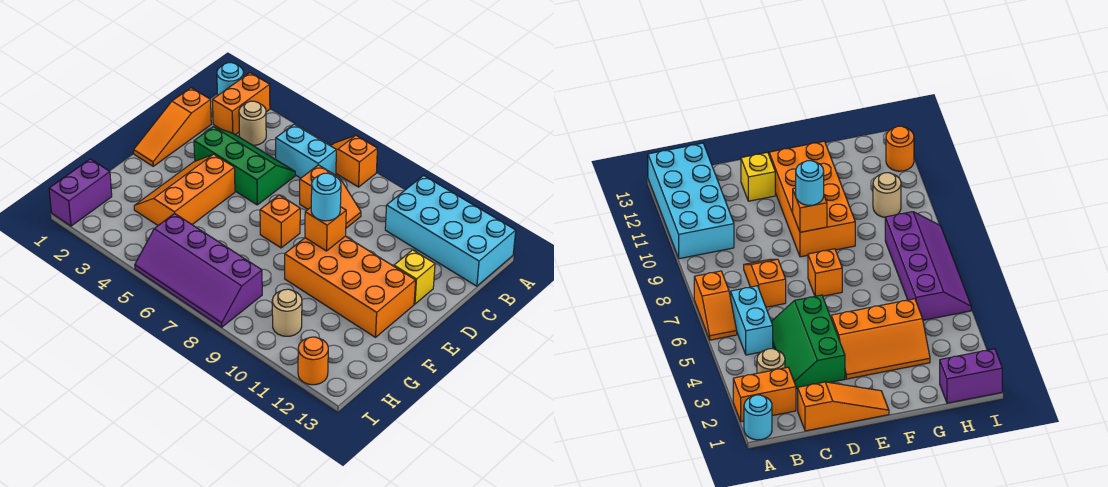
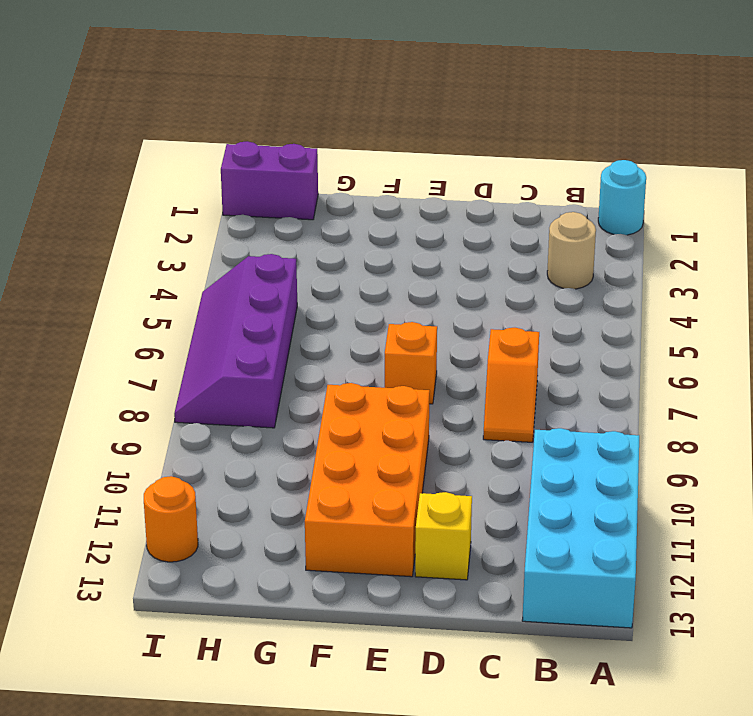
none -> orange brick A2:B2 level 1
none -> orange slope A6:A7 level 1 top 7
none -> cyan brick B5:B6 level 1

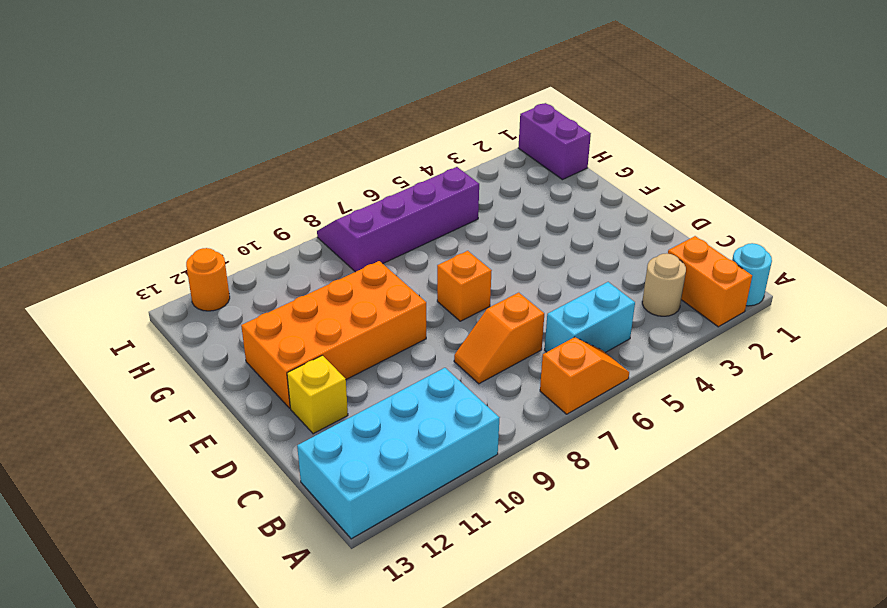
none -> orange slope C1:E1 level 1 top C
none -> green slope C3:D5 level 1 top D
none -> orange slope E3:G4 level 1 top 4

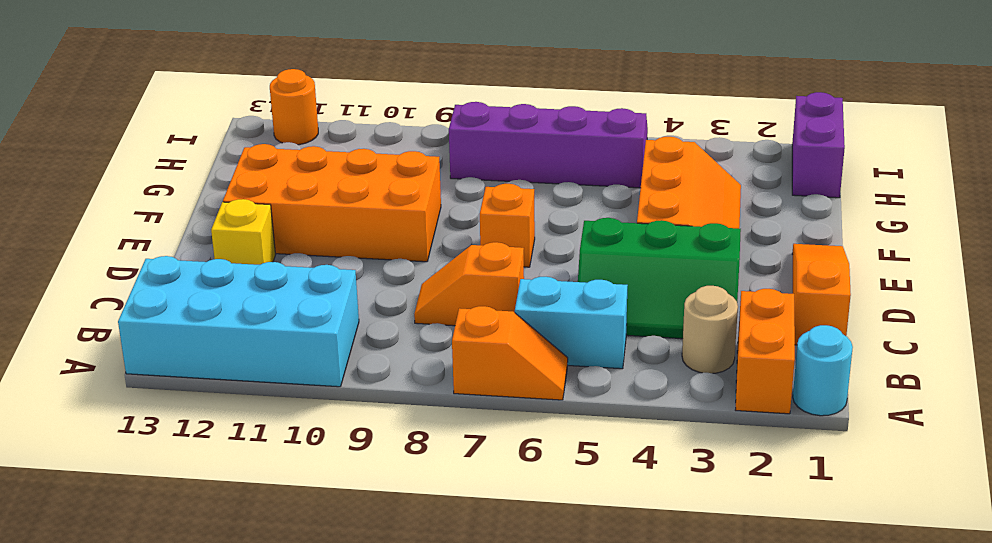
none -> tan round brick H10 level 1
none -> orange brick E9 level 2
none -> cyan round brick E9 level 3

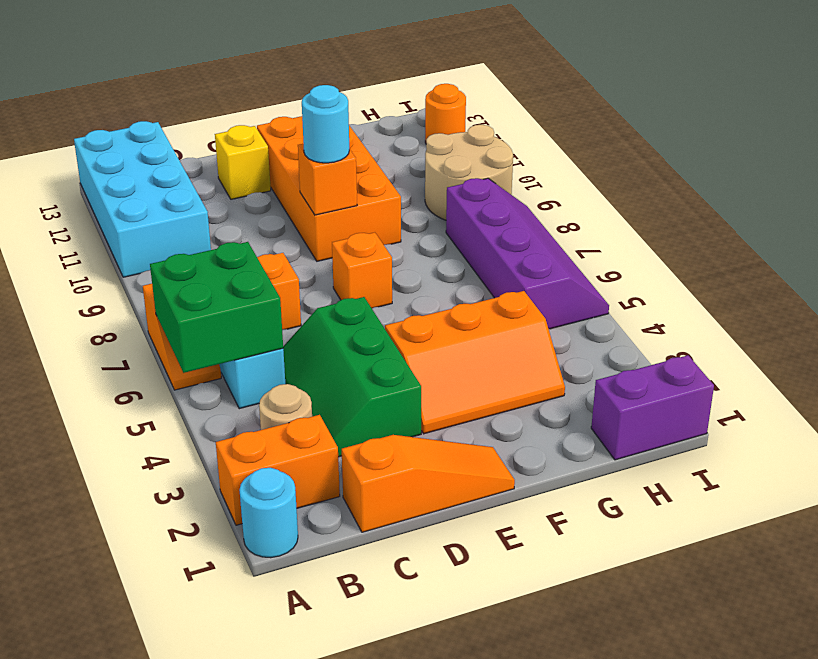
green brick A5:B6 level 2 -> none
tan round brick H9:I10 level 1 -> tan round brick H10 level 1

